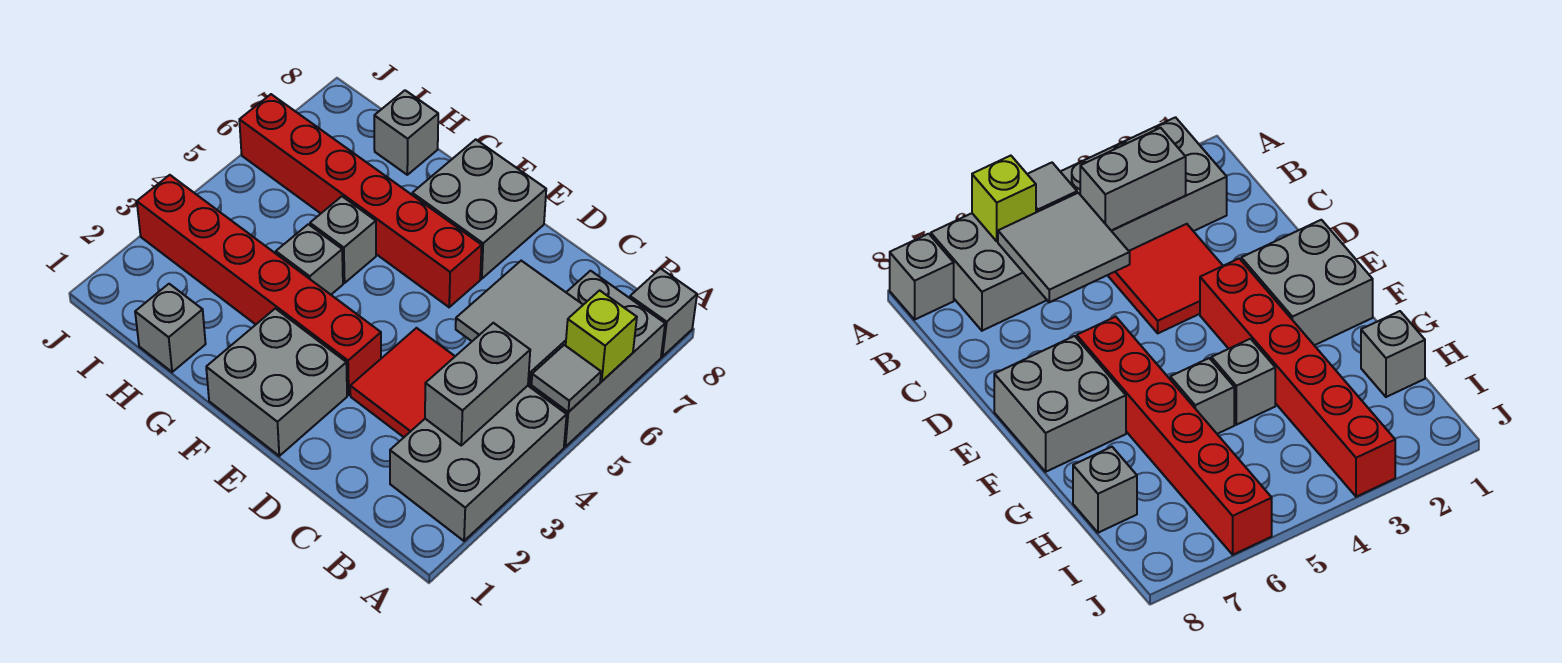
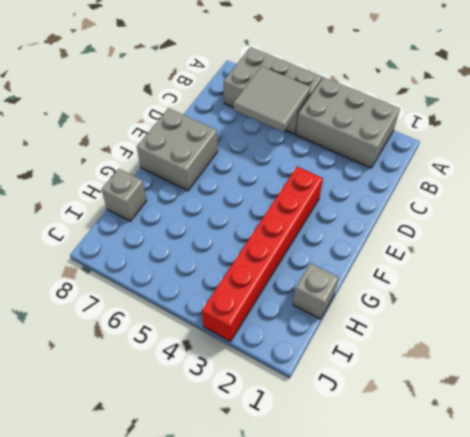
none -> grey brick A8 level 1
none -> red tile C3:D4 level 1
none -> grey brick E1:F2 level 1

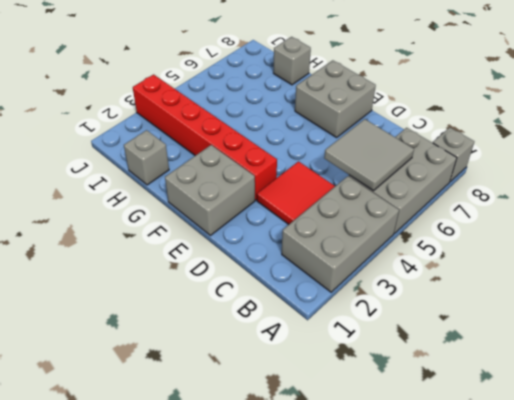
none -> red brick E6:J6 level 1
none -> grey brick G4 level 1
none -> grey brick G5 level 1

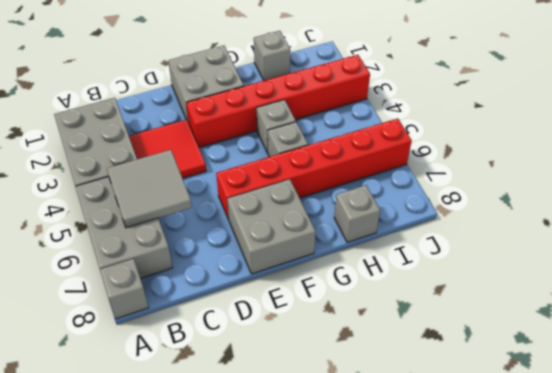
none -> grey tile A5 level 2
none -> lime brick A6 level 2
none -> grey brick B3:B4 level 2

